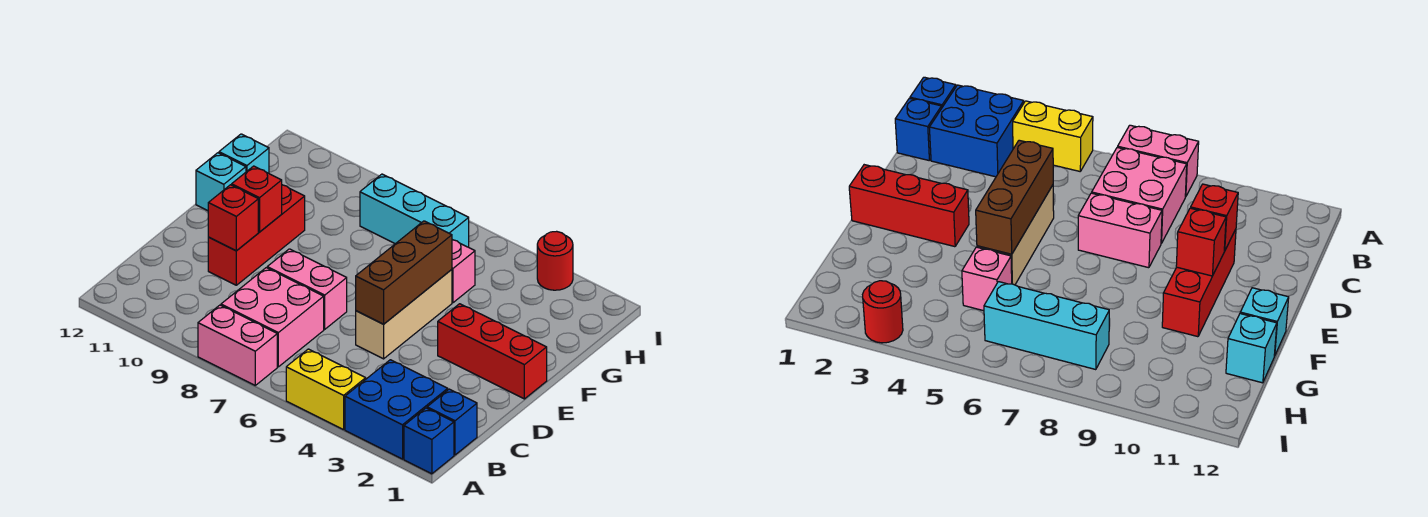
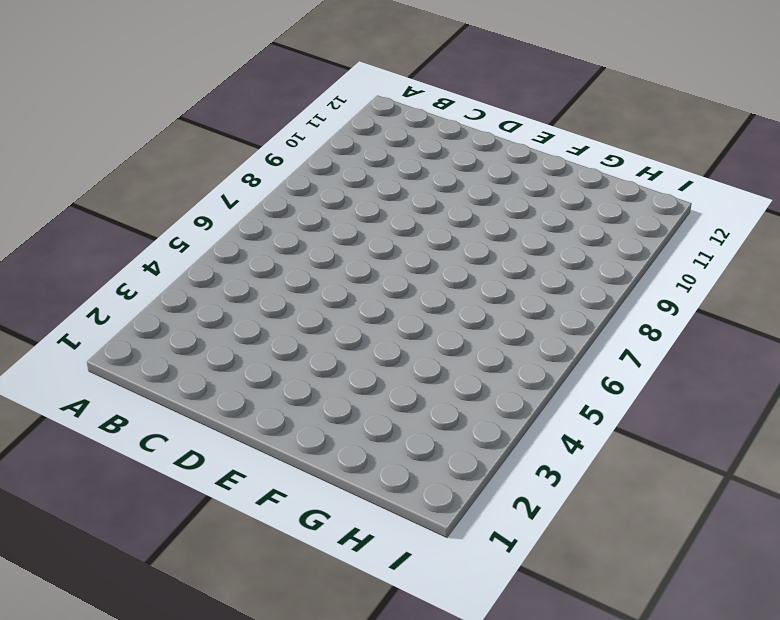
none -> blue brick A1 level 1
none -> blue brick A2:B3 level 1
none -> yellow brick A4:A5 level 1

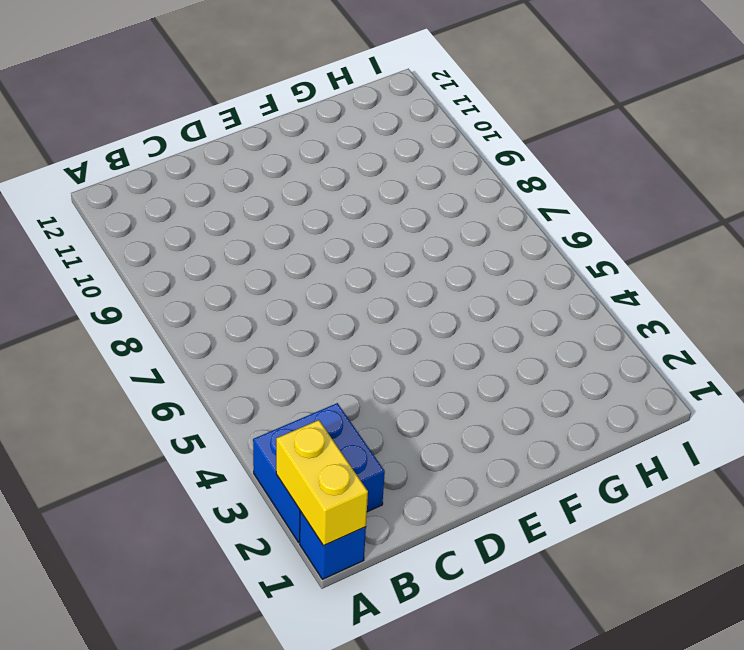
yellow brick A1:A2 level 2 -> yellow brick A4:A5 level 1
none -> pink brick A7:A8 level 1
none -> blue brick B1 level 1
none -> pink brick B7:C8 level 1

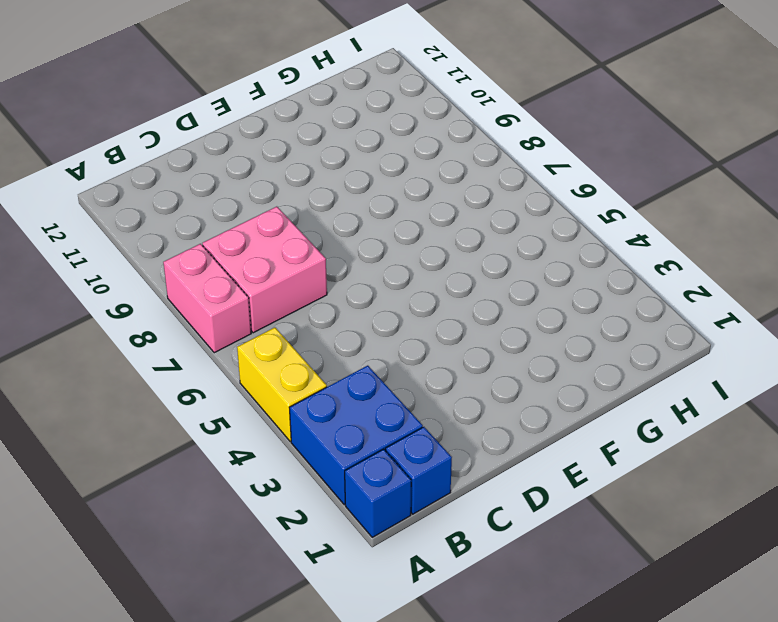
none -> tan brick D5:F5 level 1
none -> pink brick D7:D8 level 1
none -> red brick D10:F10 level 1

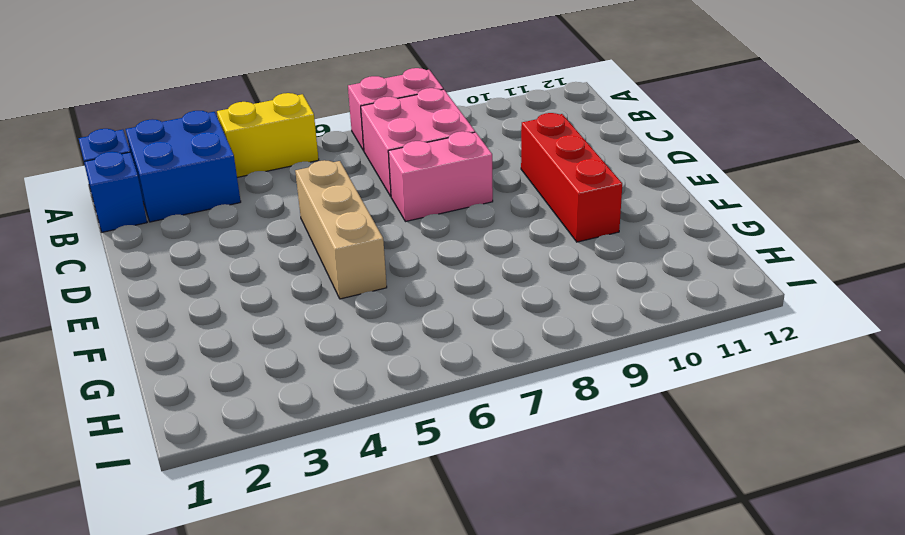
none -> red brick E1:E3 level 1
none -> cyan brick F12 level 1
none -> pink brick G5 level 1

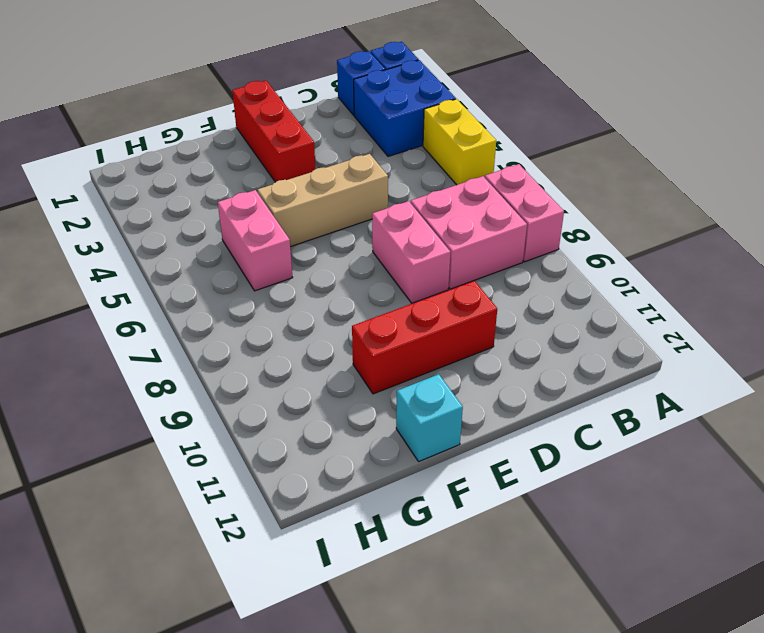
pink brick G5:G6 level 1 -> pink brick G5 level 1
none -> cyan brick G12 level 1
none -> cyan brick H6:H8 level 1
none -> red round brick I3 level 1

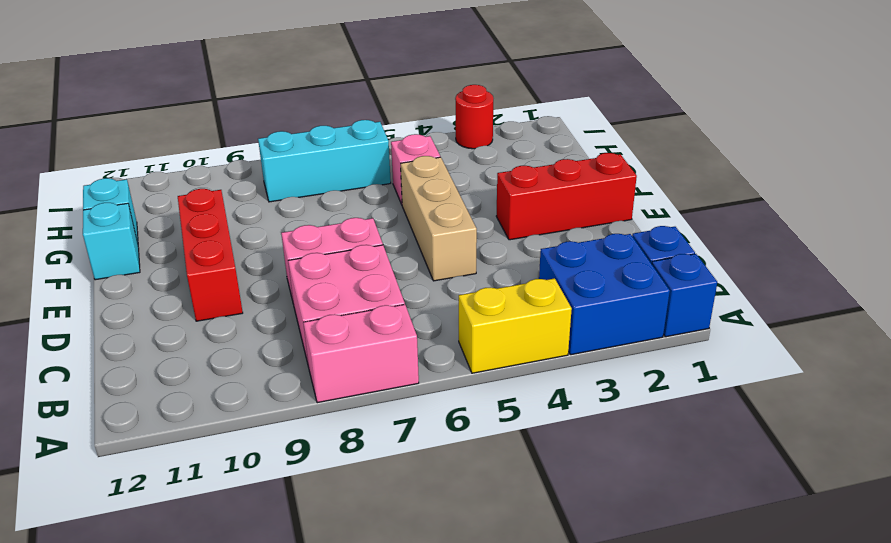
none -> brown brick D5:F5 level 2
none -> red brick D10 level 2
none -> red brick E10 level 2

